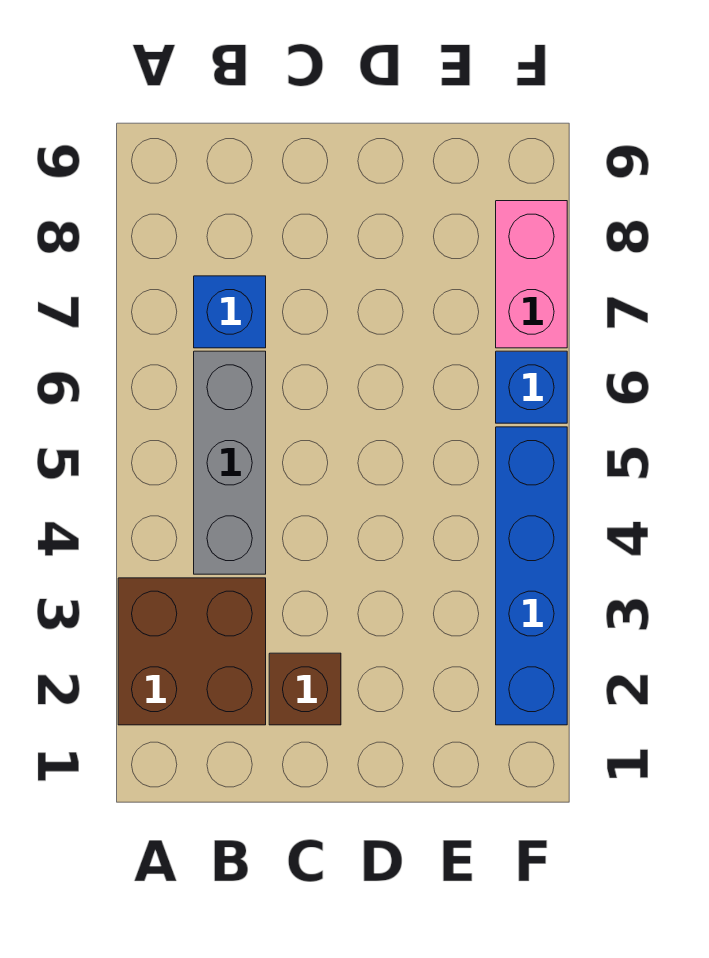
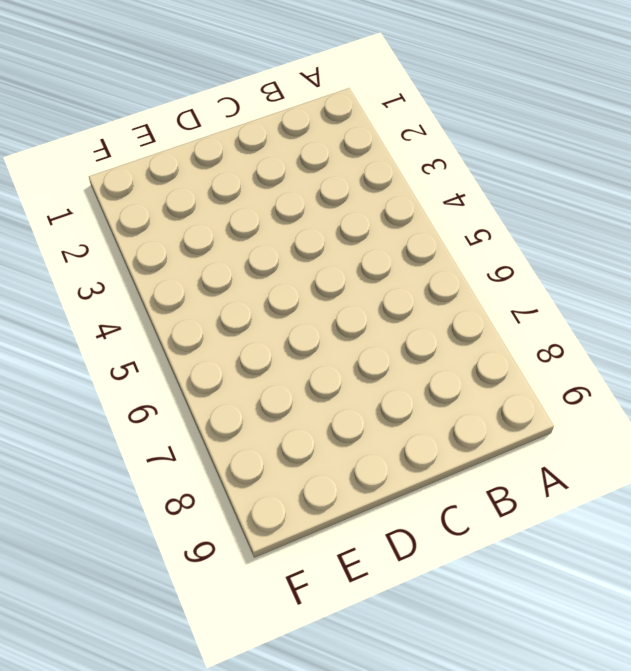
none -> brown brick A2:B3 level 1
none -> grey brick B4:B6 level 1

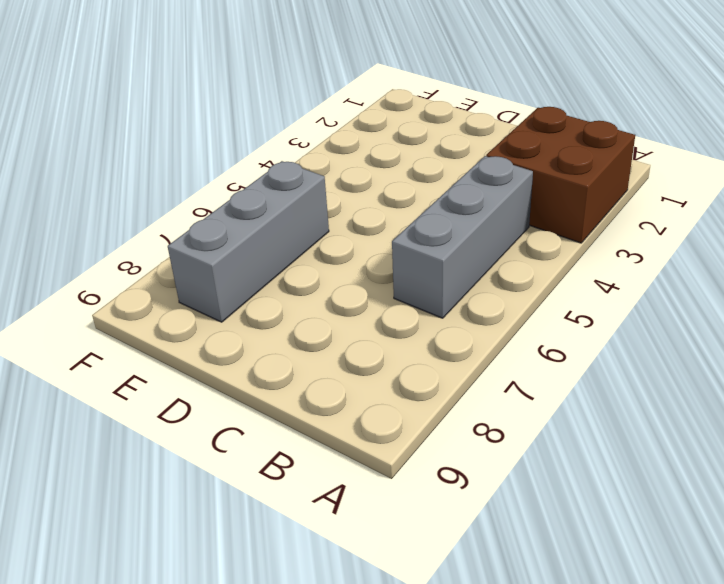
grey brick E6:E8 level 1 -> none
none -> blue brick B7 level 1
none -> brown brick C2 level 1

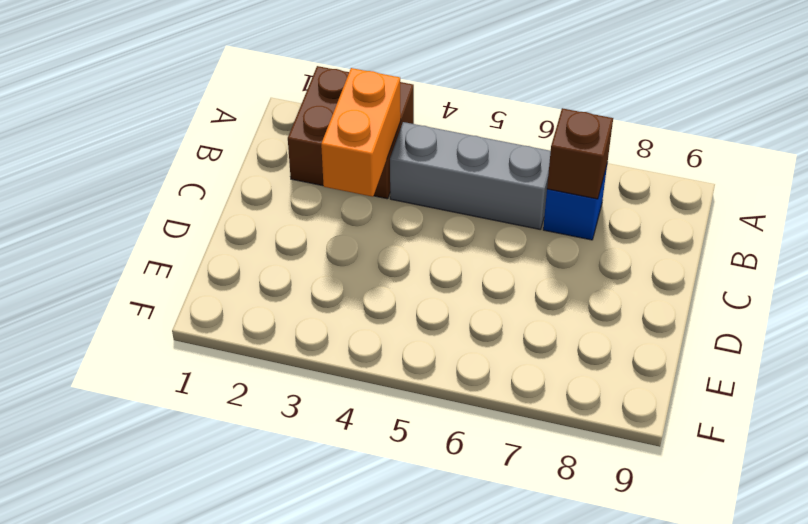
orange brick B3:C3 level 2 -> none
brown brick B7 level 2 -> brown brick C2 level 1
none -> blue brick F2:F5 level 1
none -> blue brick F6 level 1

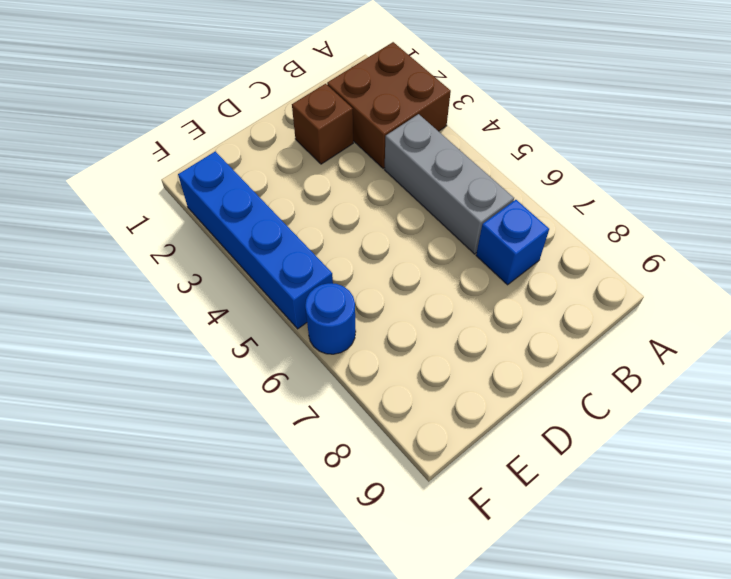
blue round brick F6 level 1 -> blue brick F6 level 1
none -> pink brick F7:F8 level 1

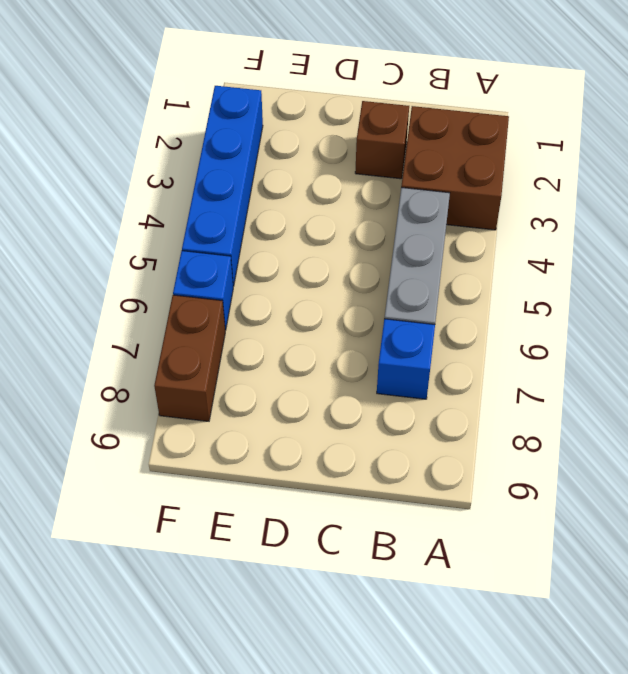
brown brick F7:F8 level 1 -> pink brick F7:F8 level 1

